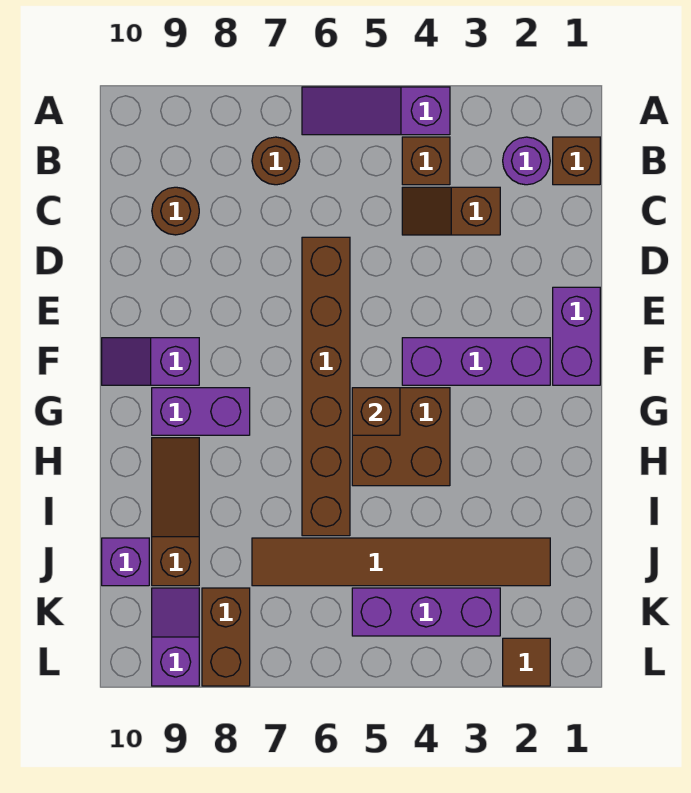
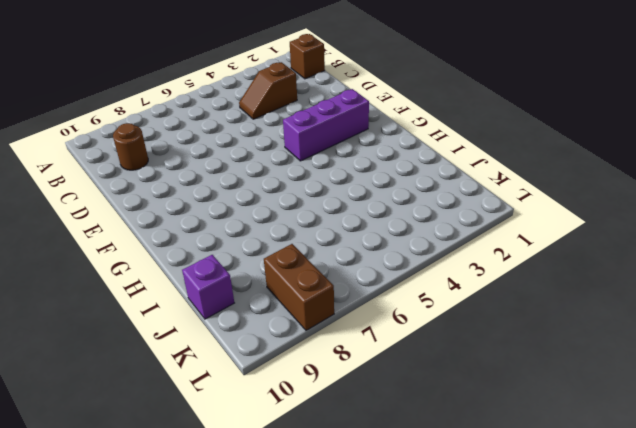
none -> purple slope A4:A6 level 1 top 4
none -> purple round brick B2 level 1
none -> brown brick B4 level 1

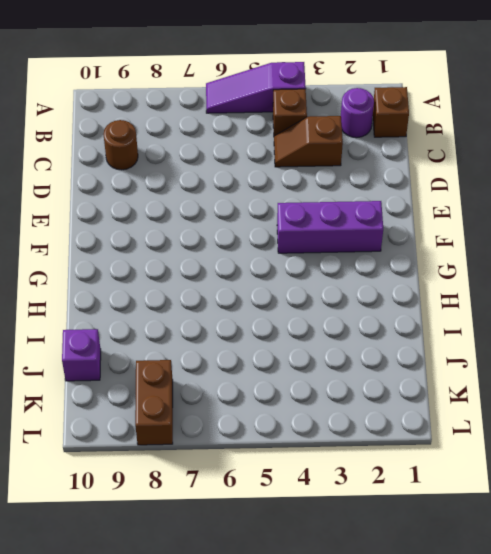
none -> brown round brick B7 level 1
none -> brown brick D6:I6 level 1
none -> purple brick E1:F1 level 1

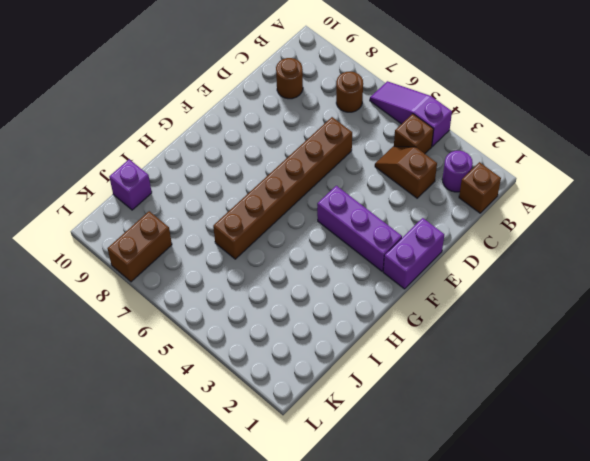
none -> purple slope F9:F10 level 1 top 9
none -> brown brick G4:H5 level 1
none -> purple brick G8:G9 level 1

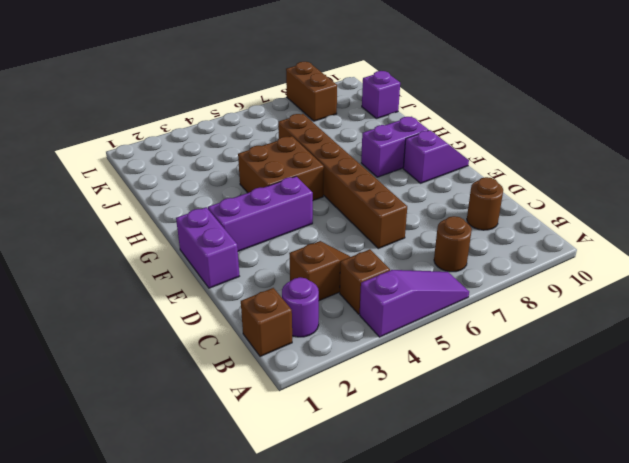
none -> brown slope H9:J9 level 1 top J
none -> brown tile J2:J7 level 1
none -> purple brick K3:K5 level 1

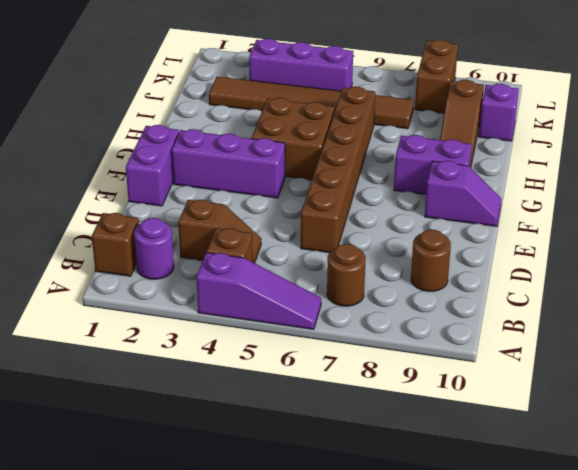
none -> purple slope K9:L9 level 1 top L
none -> brown tile L2 level 1
none -> brown brick G5 level 2

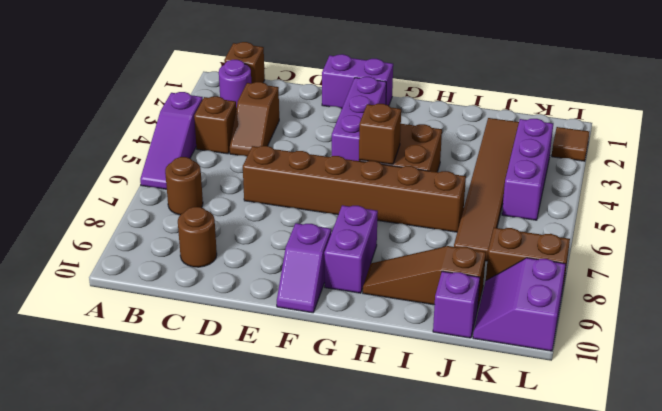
purple slope K9:L10 level 1 top L -> purple slope K9:L9 level 1 top L

